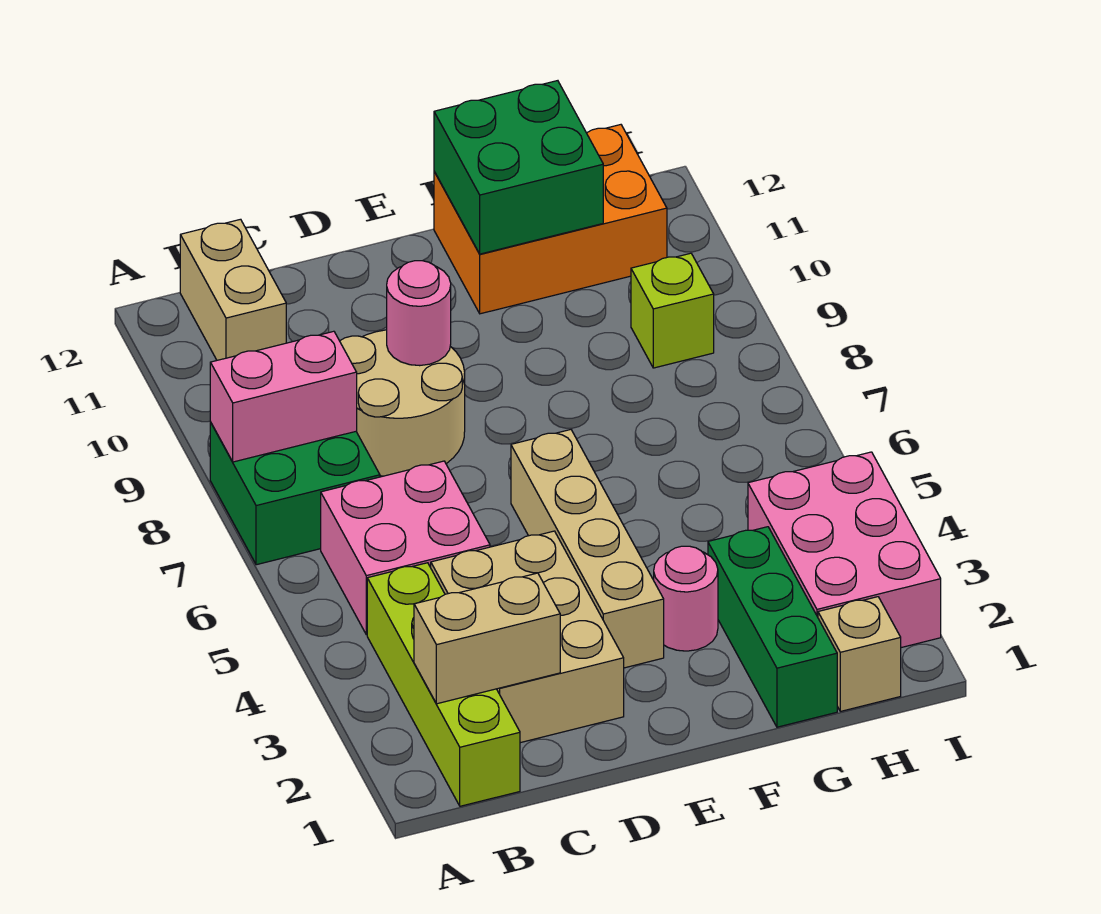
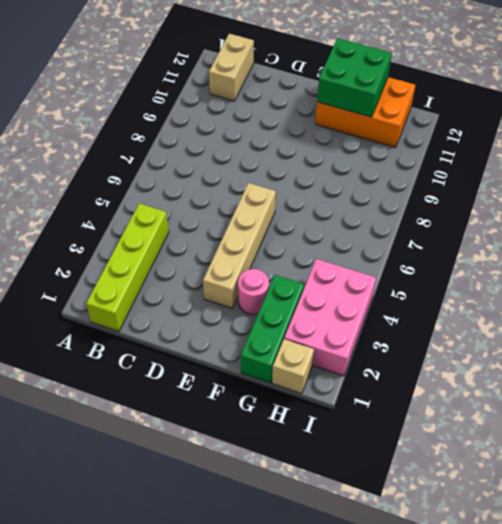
none -> green brick A7:B8 level 1
none -> pink brick B5:C6 level 1
none -> tan brick C2:D4 level 1

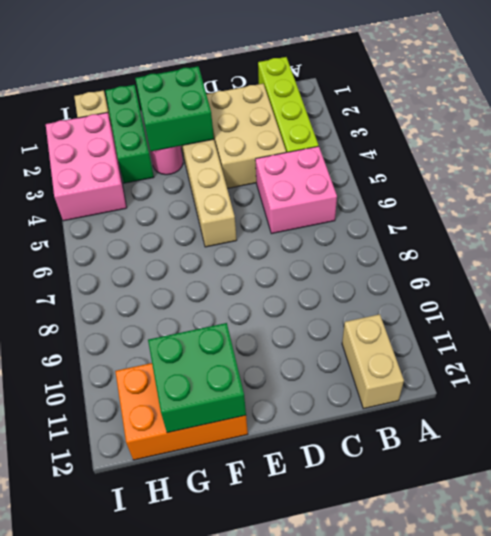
green brick E2:F3 level 2 -> green brick A7:B8 level 1
none -> tan round brick C8:D9 level 1
none -> lime brick H9 level 1
none -> pink brick A8:B8 level 2

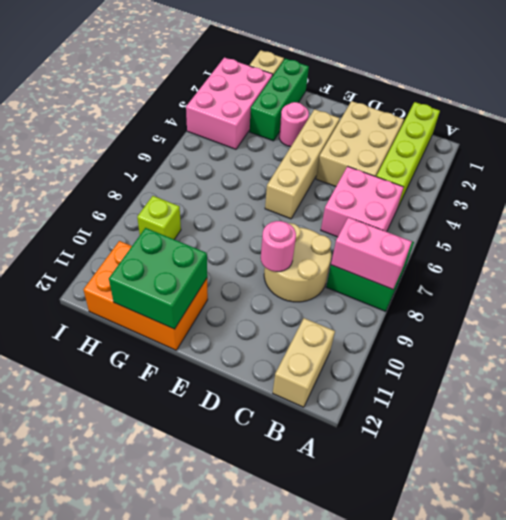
none -> tan brick B2:C2 level 2

